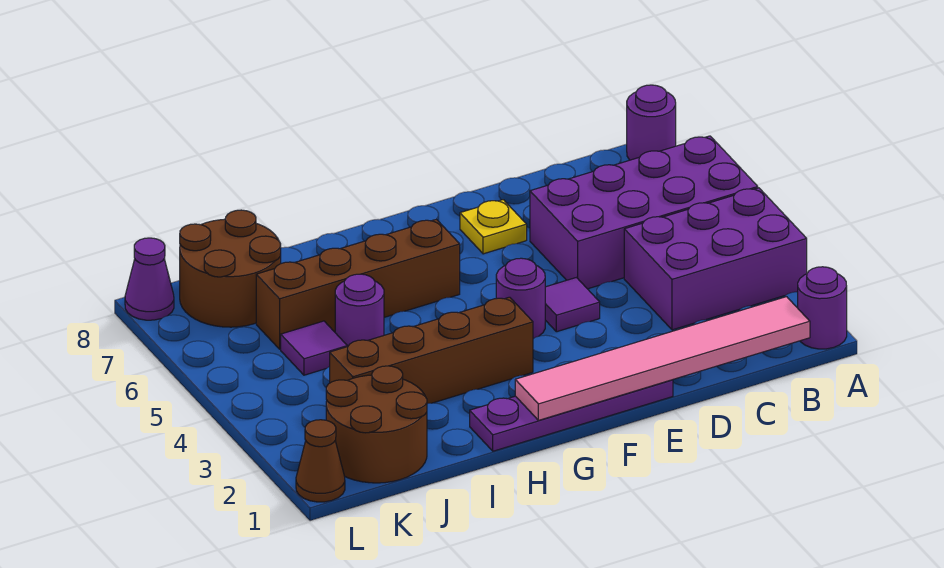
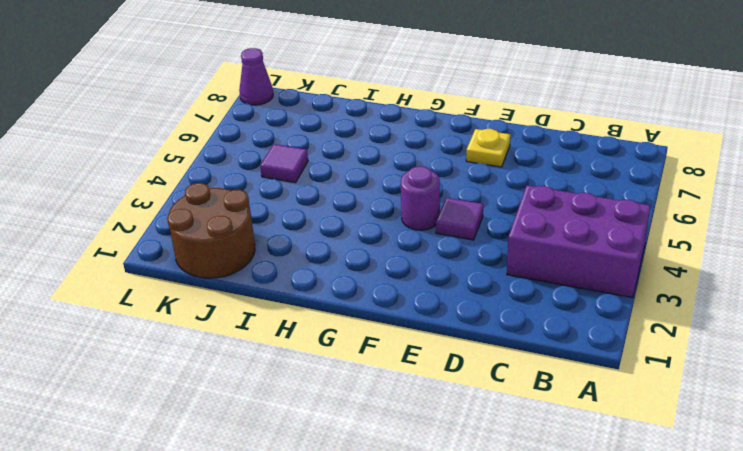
none -> purple round brick A1 level 1
none -> purple brick A5:D6 level 1
none -> purple round brick A8 level 1

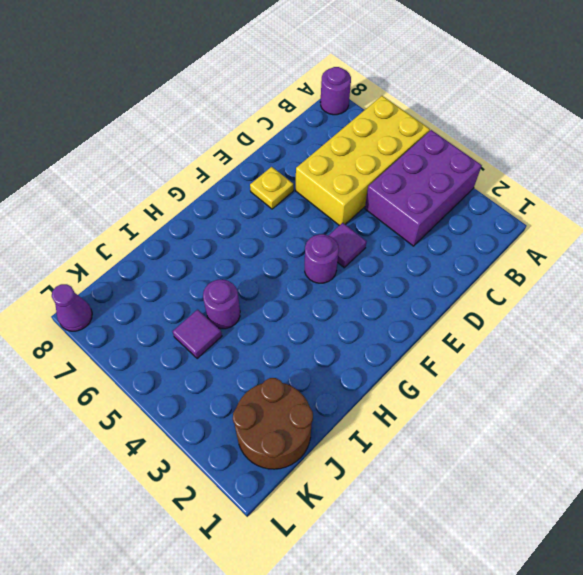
yellow brick A5:D6 level 1 -> purple brick A5:D6 level 1
none -> purple round brick A1 level 1
none -> purple plate E1:H1 level 1
none -> brown brick G3:J3 level 1

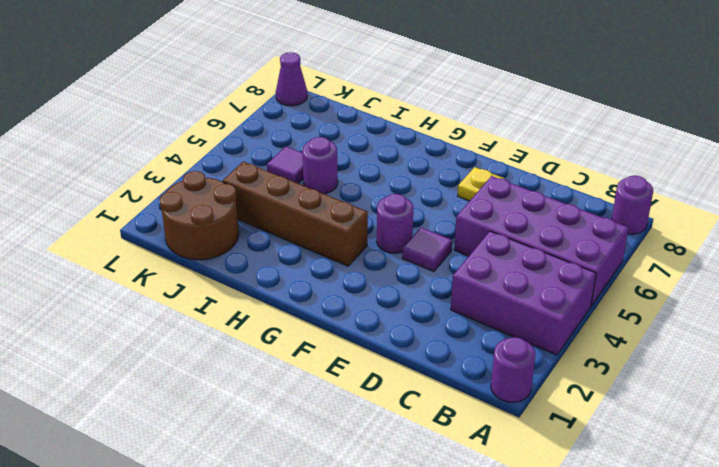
none -> purple plate E1:H1 level 1
none -> brown brick G6:J6 level 1
none -> brown round brick J7:K8 level 1

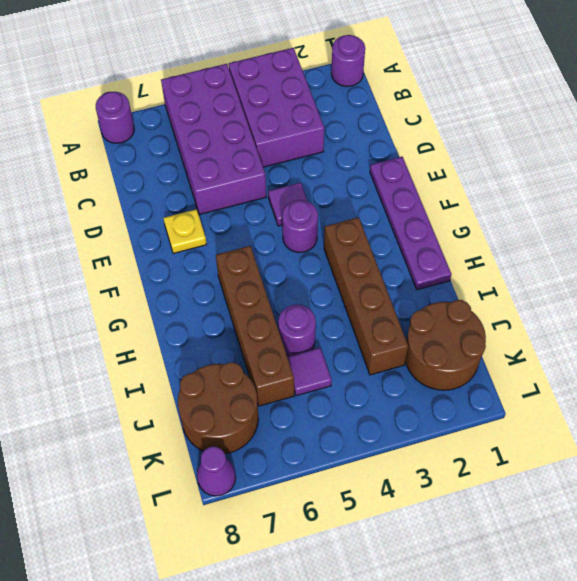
none -> brown cone L1 level 1
none -> pink tile B1:G1 level 2

